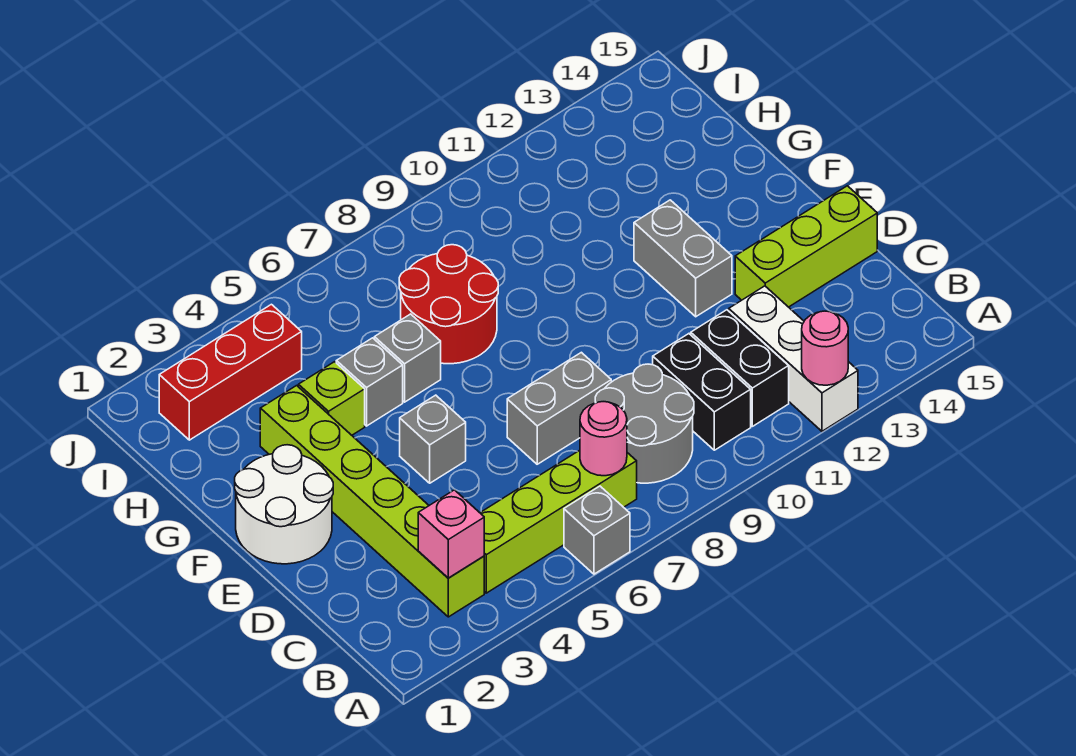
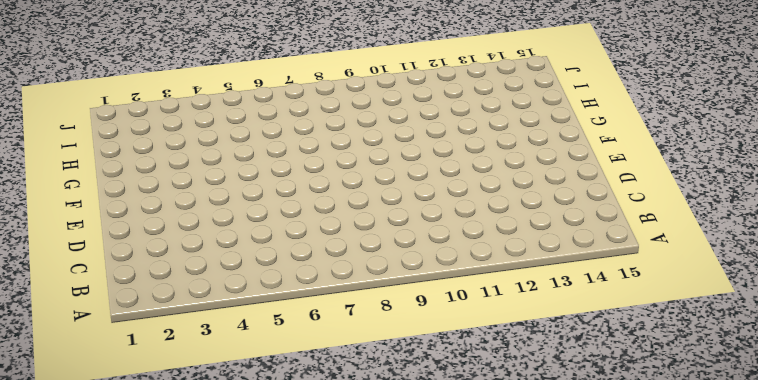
none -> grey brick A6 level 1
none -> white brick A12:C12 level 1
none -> lime brick B3:G3 level 1

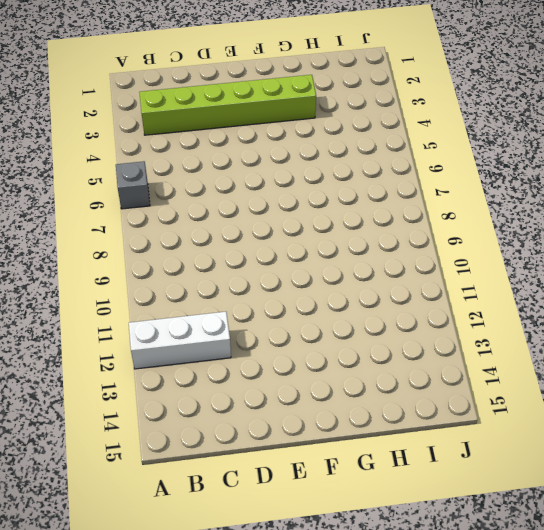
none -> lime brick B4:B7 level 1
none -> grey round brick B8:C9 level 1
none -> black brick B10:C10 level 1

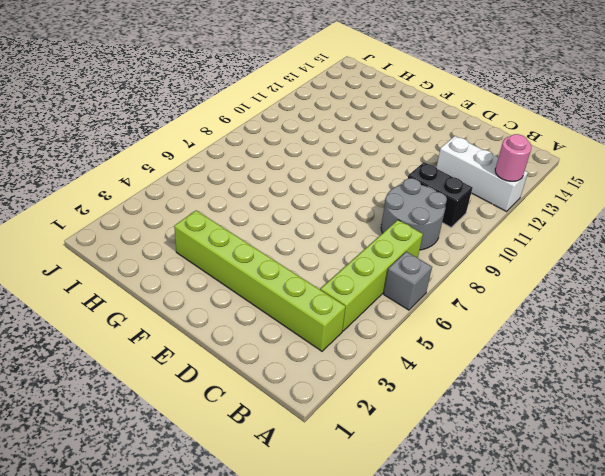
none -> black brick B11:C11 level 1
none -> grey brick D7:D8 level 1
none -> lime brick D13:D15 level 1

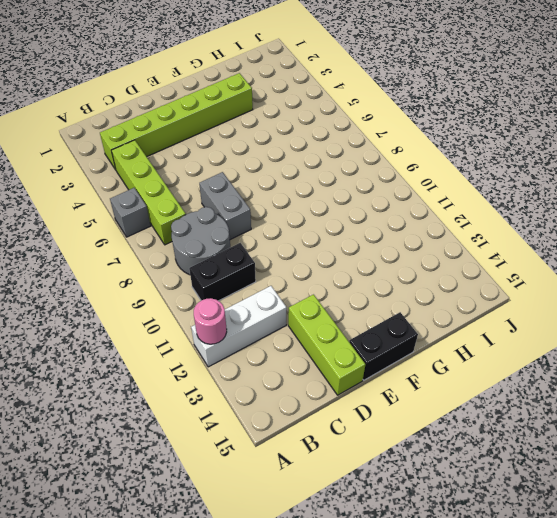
black brick E15:F15 level 1 -> black brick B11:C11 level 1
none -> white round brick E1:F2 level 1
none -> grey brick E5 level 1
none -> grey brick E12:F12 level 1

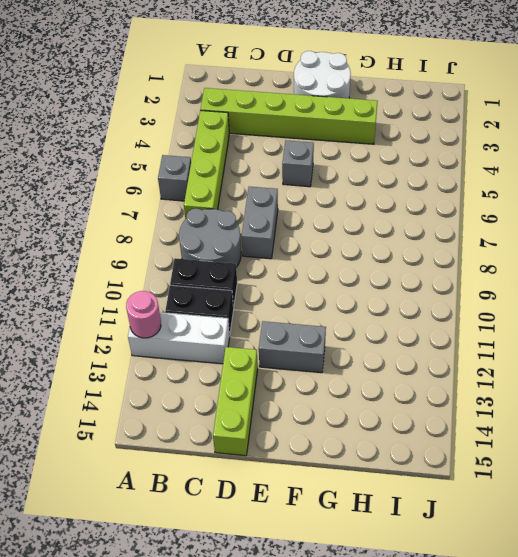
none -> lime brick G4 level 1
none -> grey brick G5 level 1
none -> grey brick G6 level 1

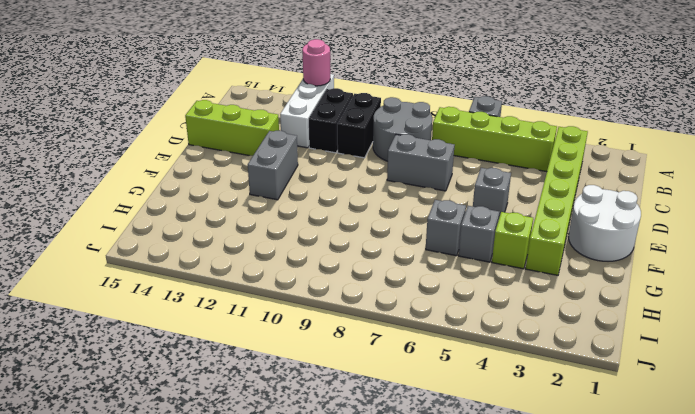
none -> red round brick G7:H8 level 1
none -> red brick I2:I4 level 1
none -> pink brick B3 level 2

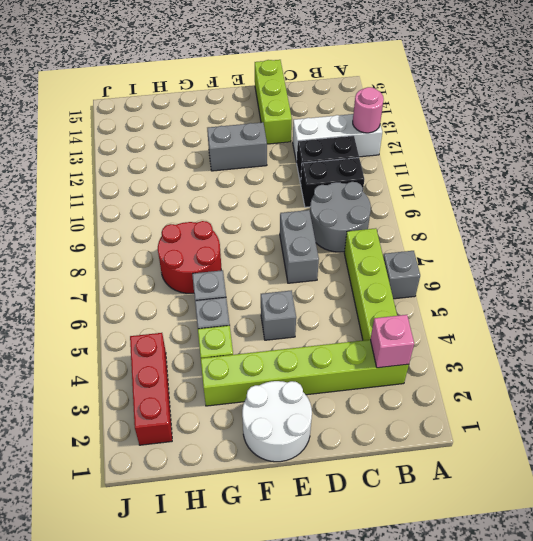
none -> pink round brick B7 level 2

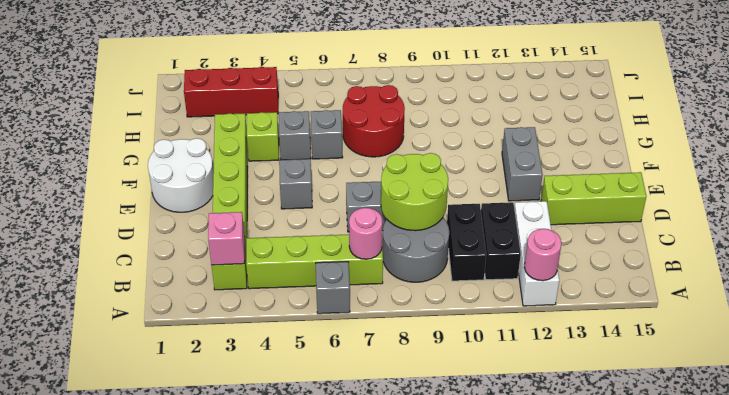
lime round brick C8:D9 level 2 -> none

